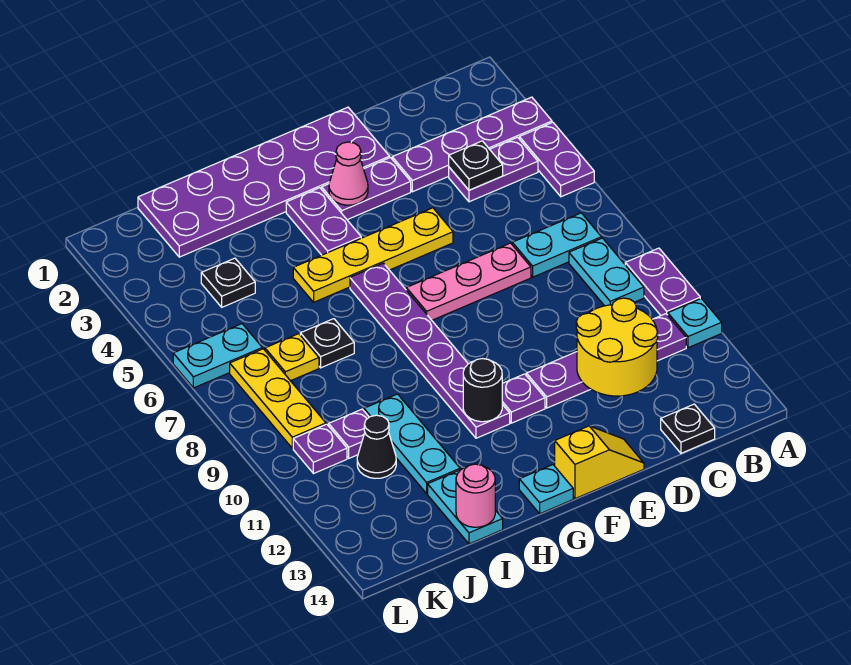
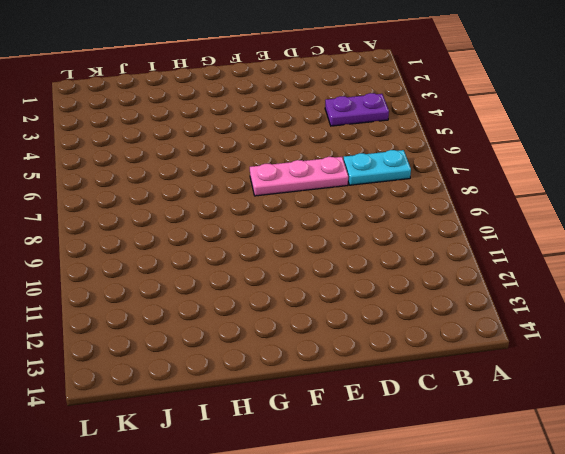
none -> purple plate A3:D3 level 1
none -> purple plate A4:A5 level 1
none -> purple plate A9:A10 level 1
none -> cyan plate A11 level 1

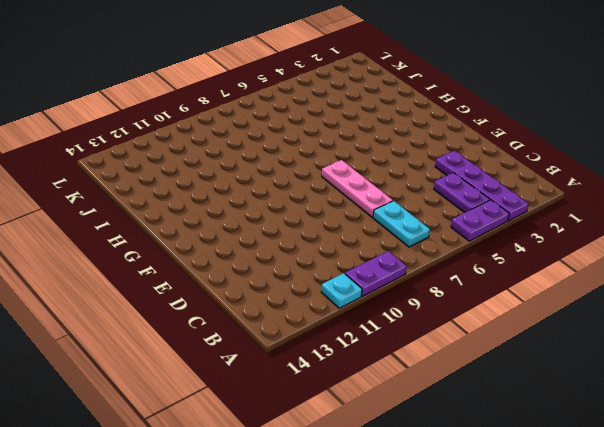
none -> cyan plate B8:B9 level 1
none -> purple plate B11:E11 level 1
none -> black plate C14 level 1
none -> purple plate E1:J2 level 1

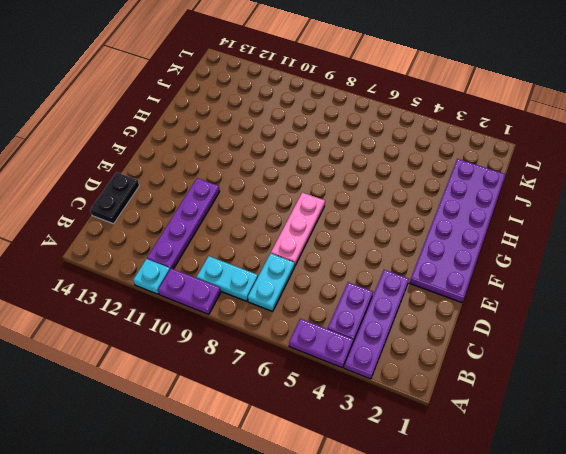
black plate C14:D14 level 1 -> black plate C14 level 1
none -> purple plate E3:F3 level 1
none -> yellow plate E5:H5 level 1
none -> yellow slope E14:F14 level 1 top F
none -> purple plate F11 level 1

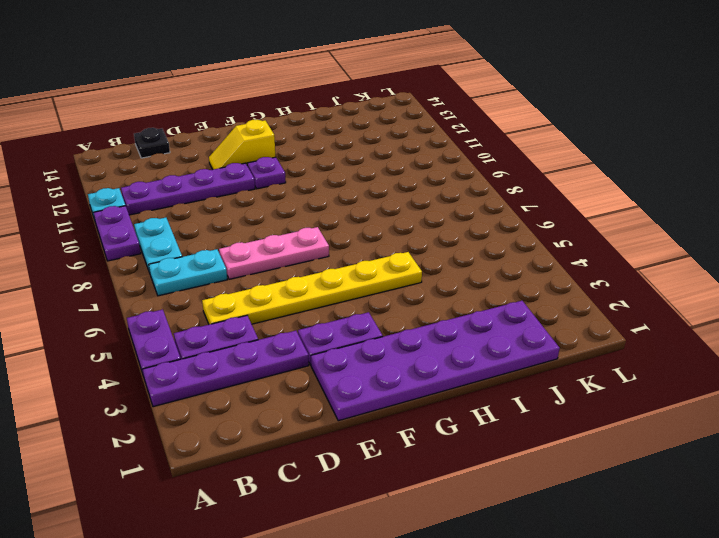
yellow plate C5:H5 level 1 -> yellow plate E5:H5 level 1
yellow slope E12:F12 level 1 top F -> yellow slope E14:F14 level 1 top F
none -> purple plate G3:G4 level 1
none -> purple plate G6:G11 level 1
none -> cyan plate G14 level 1
none -> black plate I7 level 1

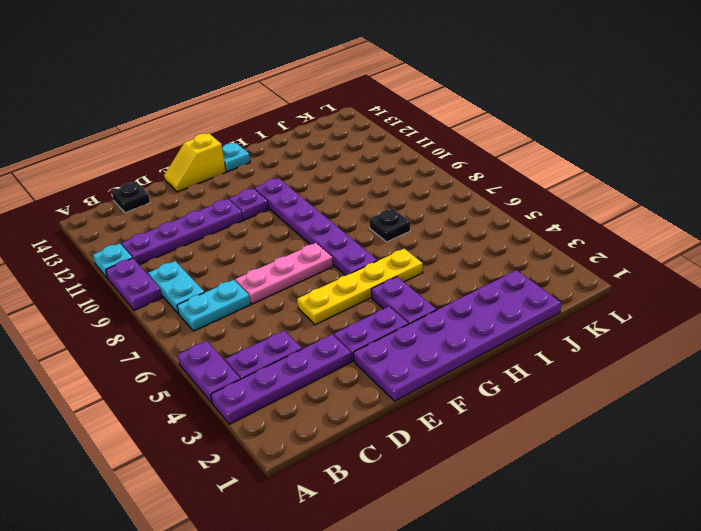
none -> cyan plate I10:I12 level 1
none -> cyan plate I13:I14 level 1
none -> black plate J4 level 1
none -> yellow plate J7 level 1

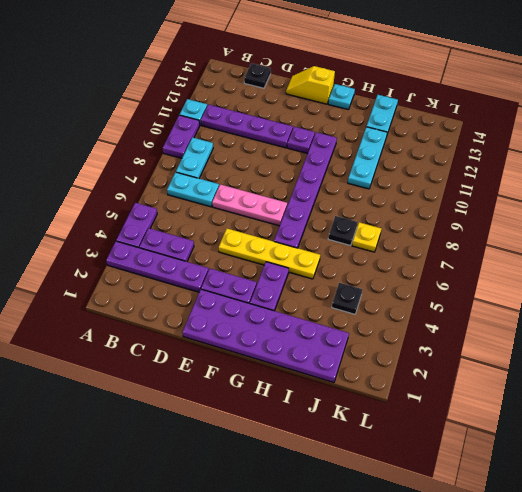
none -> purple plate J10 level 1
none -> black cone J11 level 1
none -> cyan plate K6:L6 level 1
none -> yellow plate K7:K9 level 1

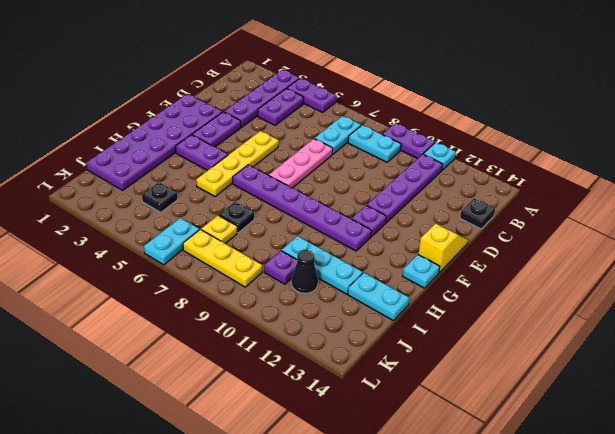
none -> purple plate K10 level 1
none -> black plate C4 level 2
none -> yellow round brick C11:D12 level 2
none -> pink cone F3 level 2

